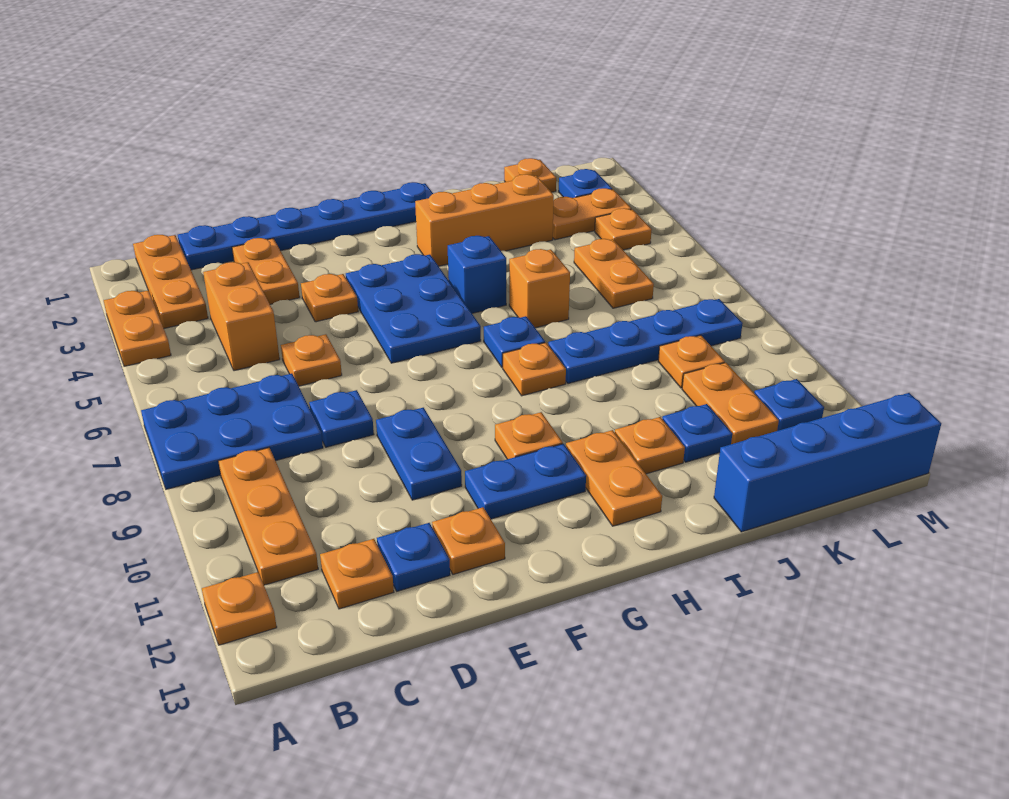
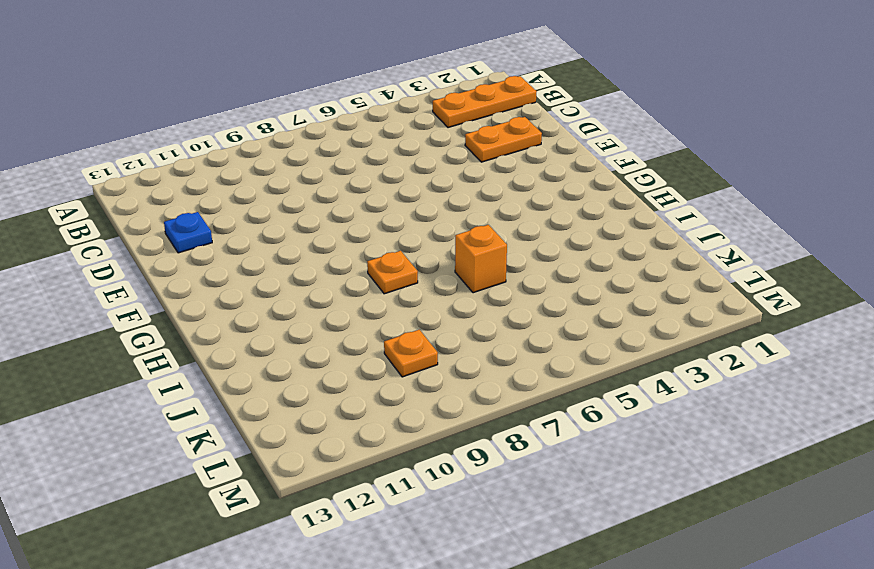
none -> orange plate A3:A4 level 1
none -> blue plate A7:C8 level 1
none -> orange plate A12 level 1
none -> orange plate B9:B11 level 1

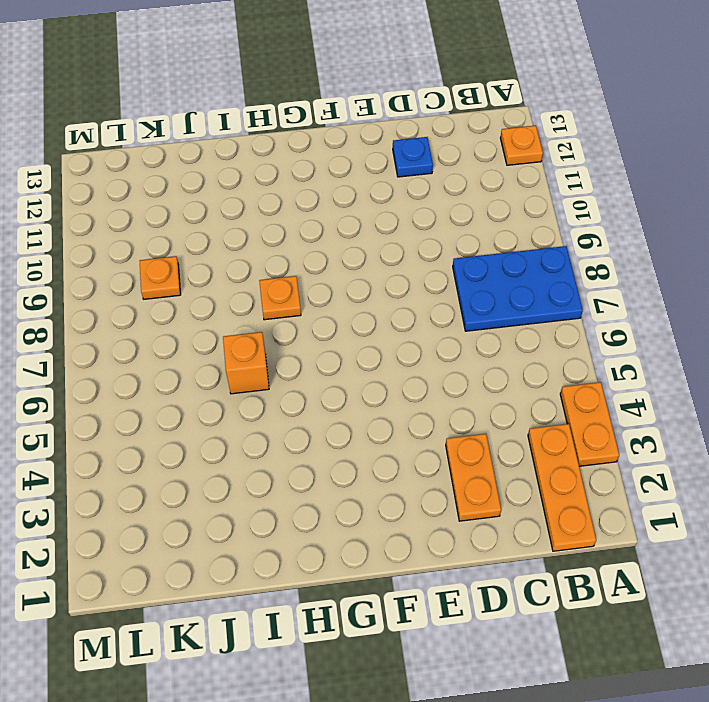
none -> orange plate B9:B11 level 1
none -> blue plate C1:H1 level 1
none -> orange brick C4:C5 level 1
none -> orange plate C12 level 1

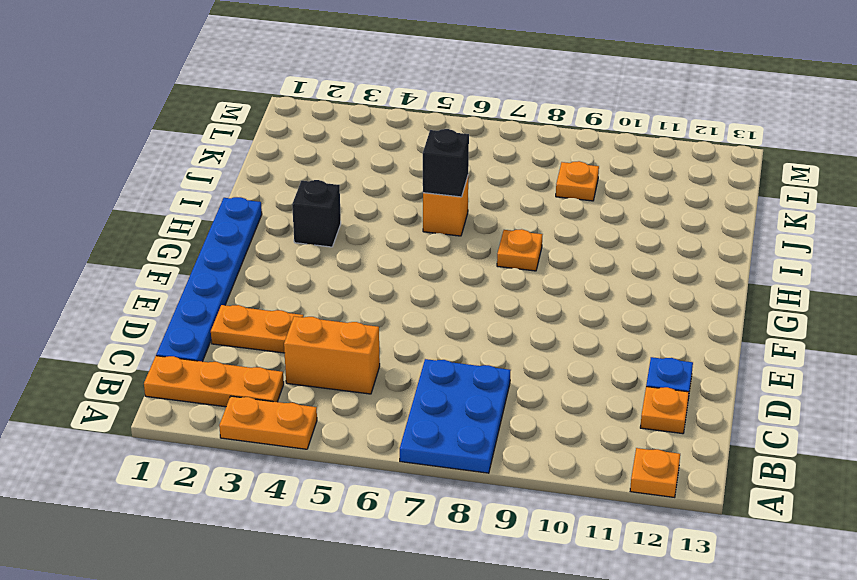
black brick H3 level 1 -> orange brick H3:J3 level 1
black brick I6 level 2 -> none
none -> orange plate B9:B11 level 1
none -> orange plate D6 level 1
none -> blue plate D8 level 1
none -> orange plate E4 level 1

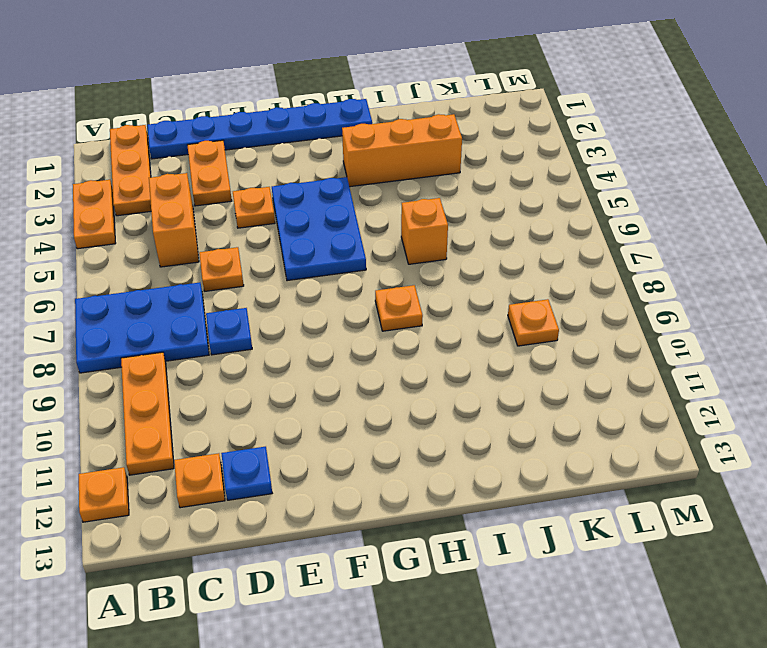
none -> blue plate E9:E10 level 1
none -> orange plate E12 level 1
none -> blue plate F11:G11 level 1
none -> orange plate G10 level 1

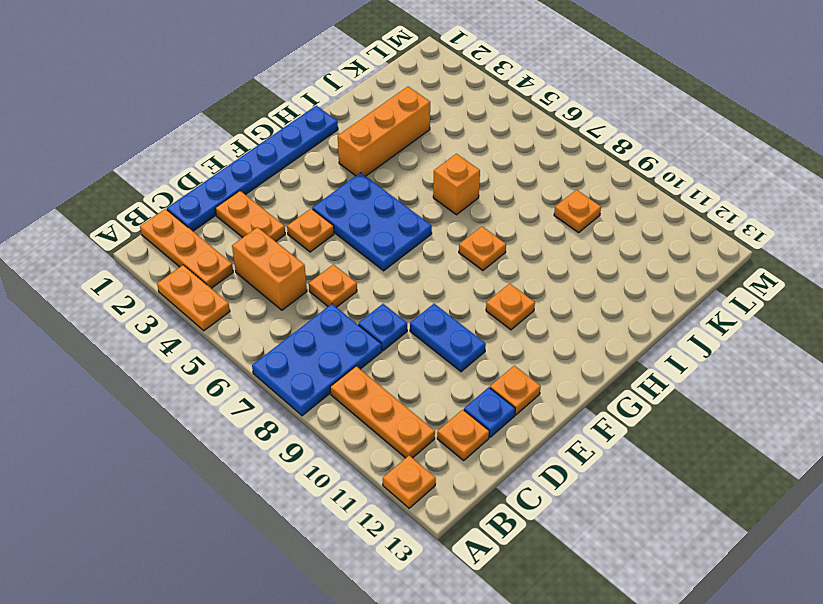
none -> blue plate F11:G11 level 1
none -> blue brick H5 level 1
none -> blue plate H7 level 1
none -> orange plate H11:H12 level 1

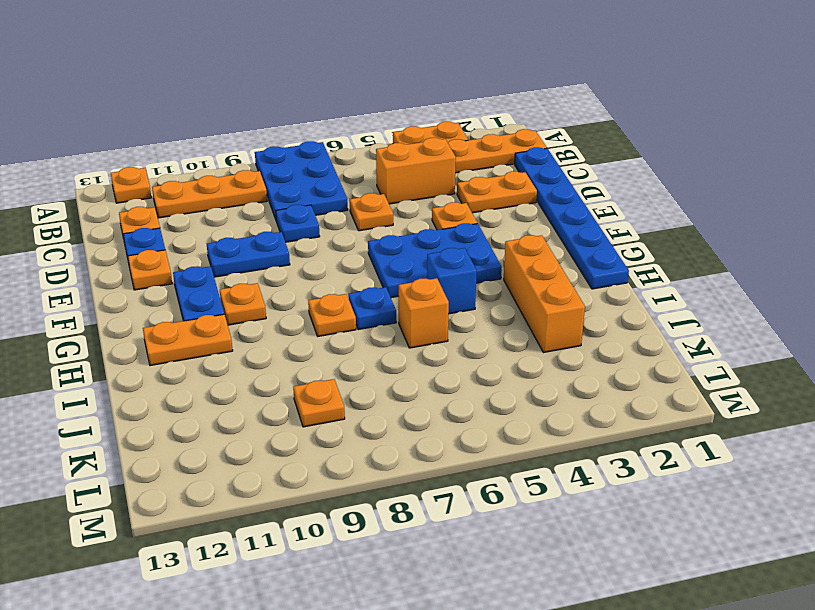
none -> blue plate I8:L8 level 1
none -> orange plate I11 level 1
none -> blue plate J11 level 1
none -> blue brick J13:M13 level 1

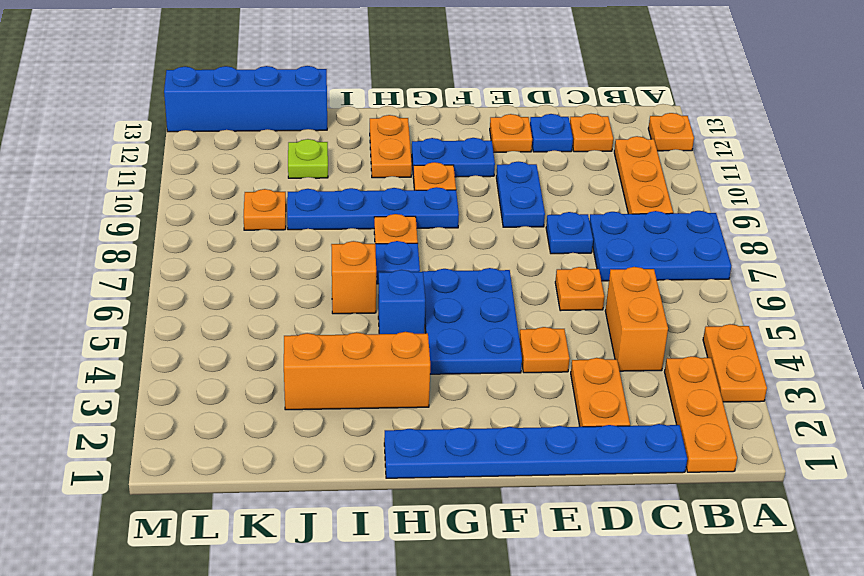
blue plate G9:J9 level 1 -> blue plate I8:L8 level 1
lime plate J11 level 1 -> blue plate J11 level 1
none -> orange plate I11 level 1
none -> orange plate K1 level 1
none -> orange plate K3:L3 level 1
none -> orange plate K5:K6 level 1

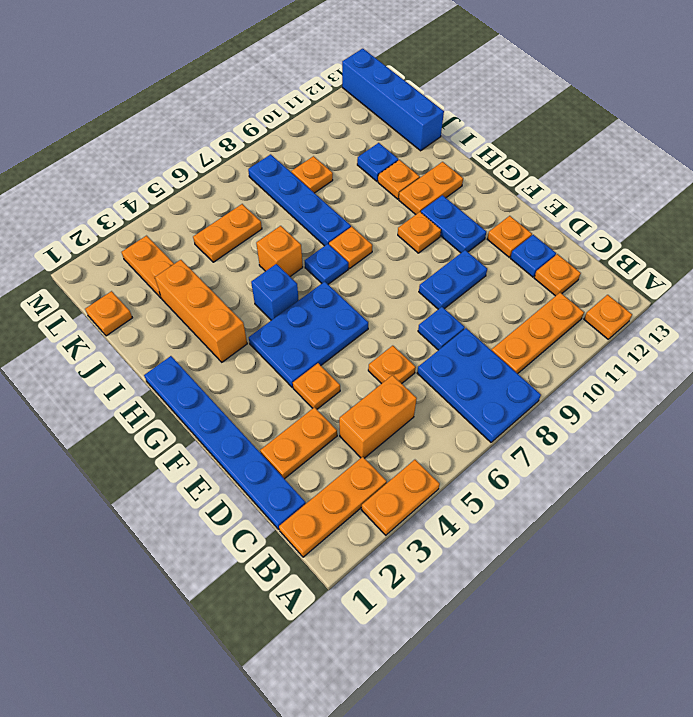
none -> orange plate K10:K11 level 1
none -> blue plate L2 level 1
none -> orange plate L4 level 1
none -> blue plate L11 level 1

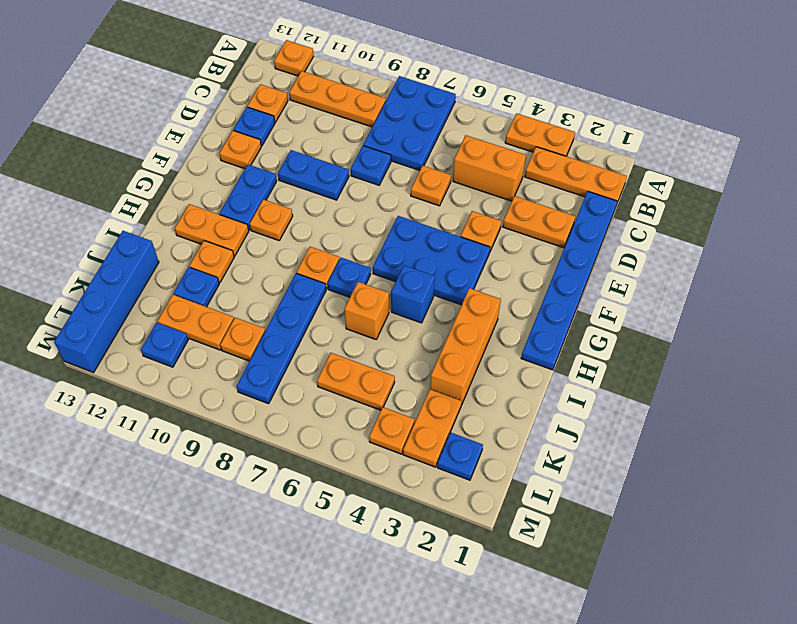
none -> orange plate K1 level 1

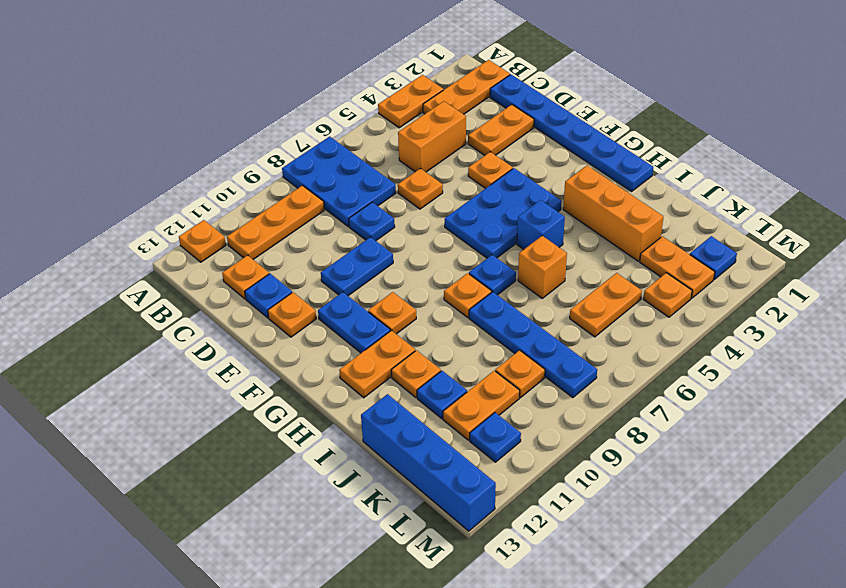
none -> orange plate K1 level 1

